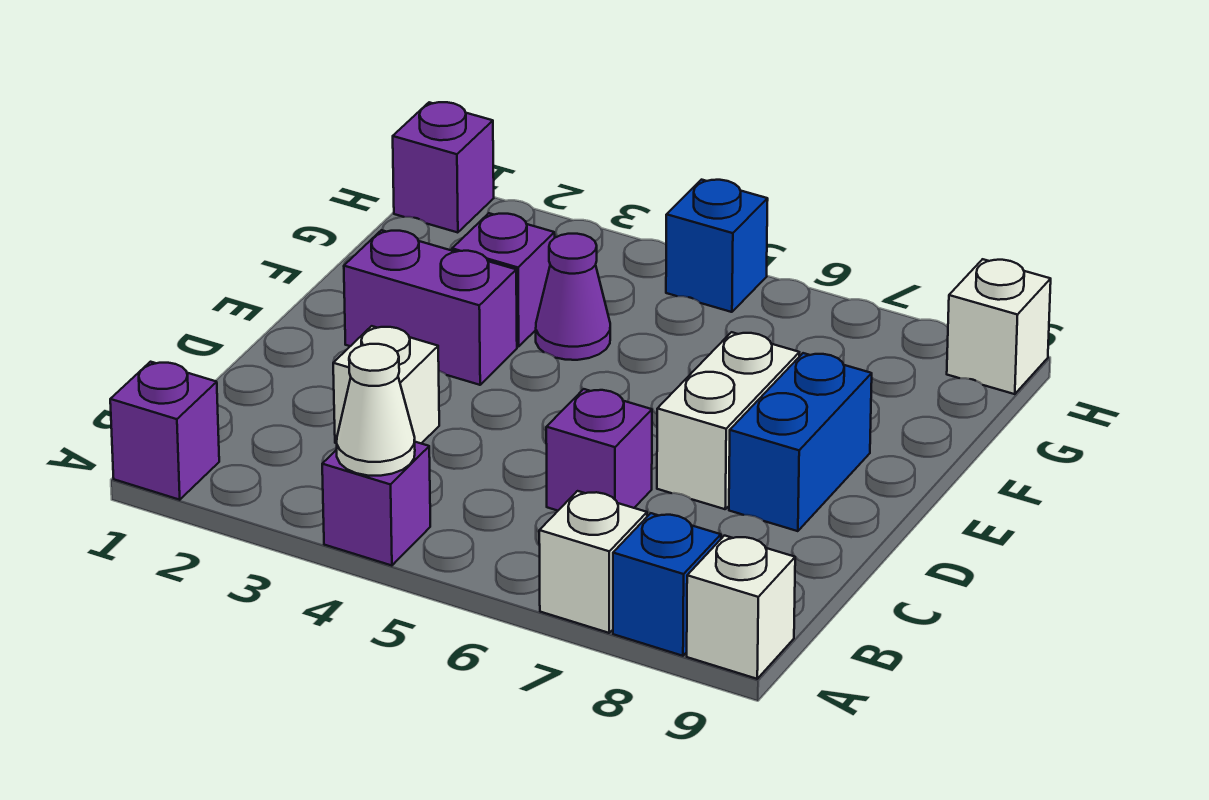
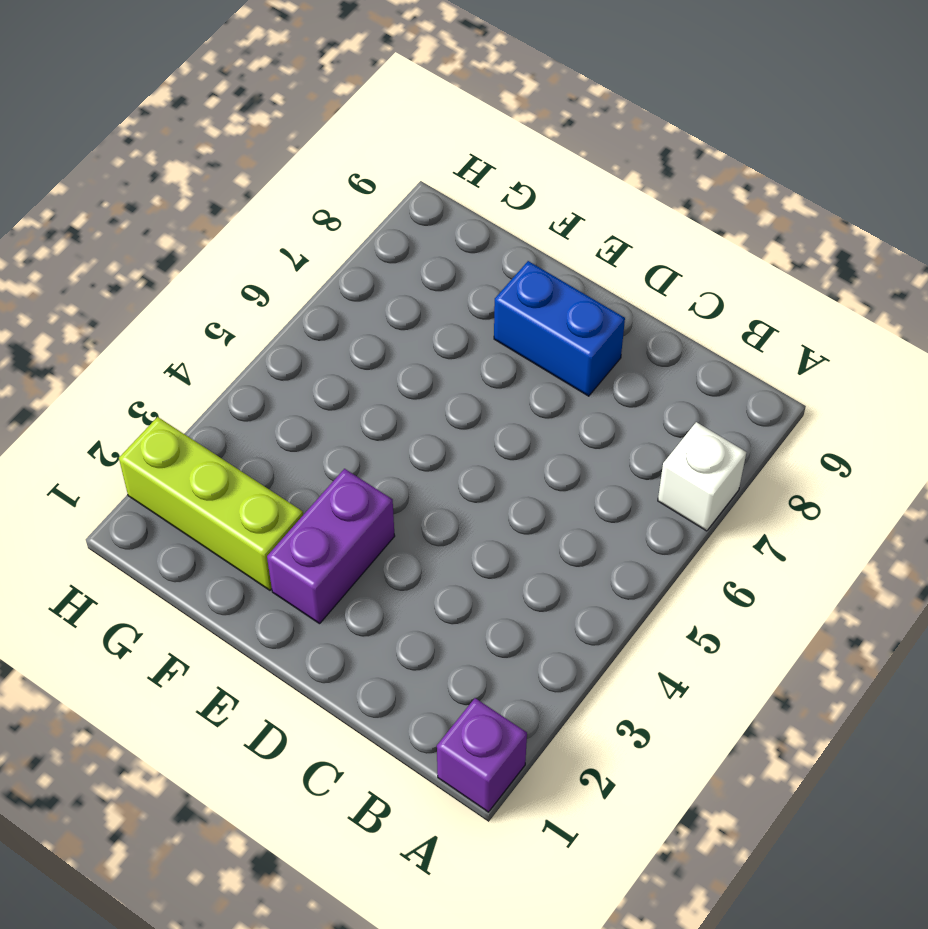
lime brick F2:H2 level 1 -> none
none -> purple brick A4 level 1
none -> blue brick A8 level 1
none -> white brick A9 level 1

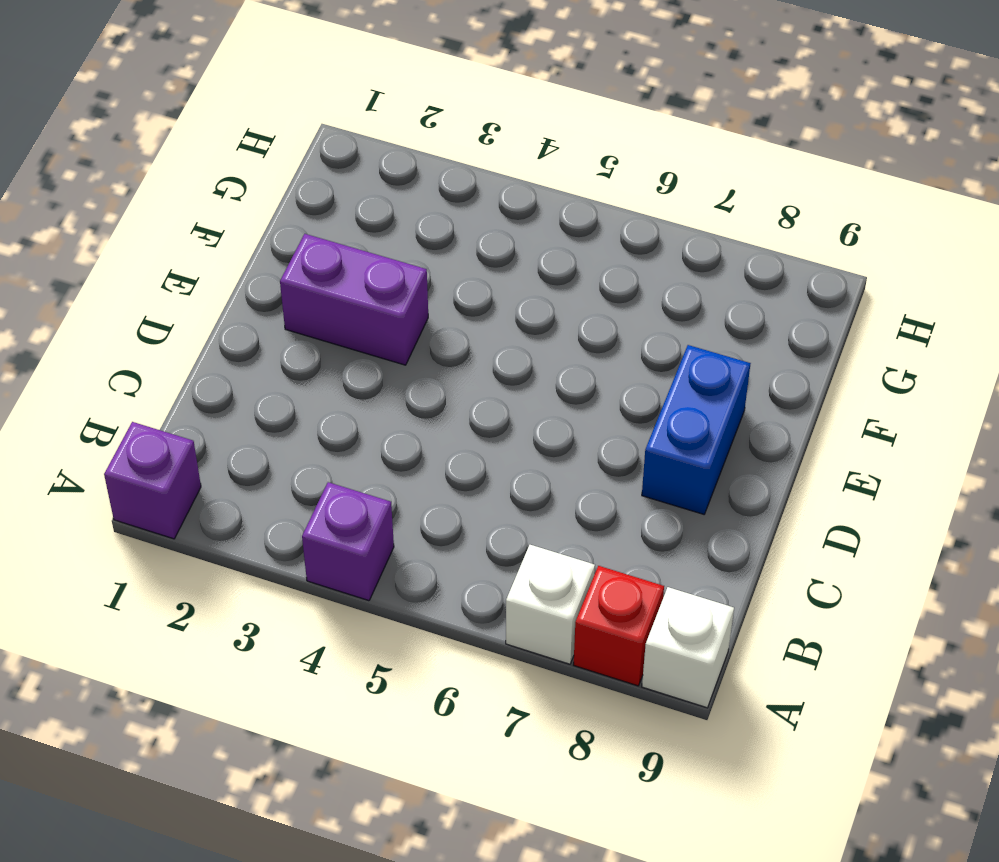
red brick A8 level 1 -> blue brick A8 level 1
none -> white brick C3 level 1
none -> purple brick C6 level 1
none -> white brick D7:E7 level 1

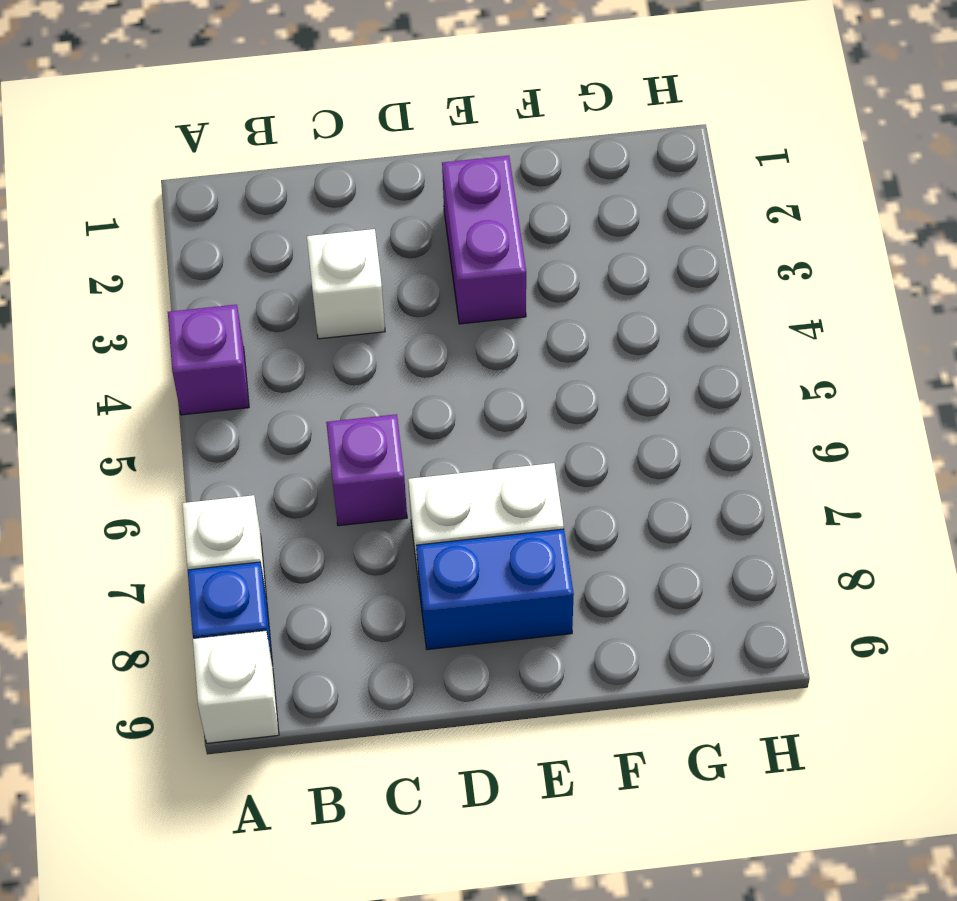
none -> purple brick A1 level 1
none -> purple brick F3 level 1
none -> purple cone F4 level 1

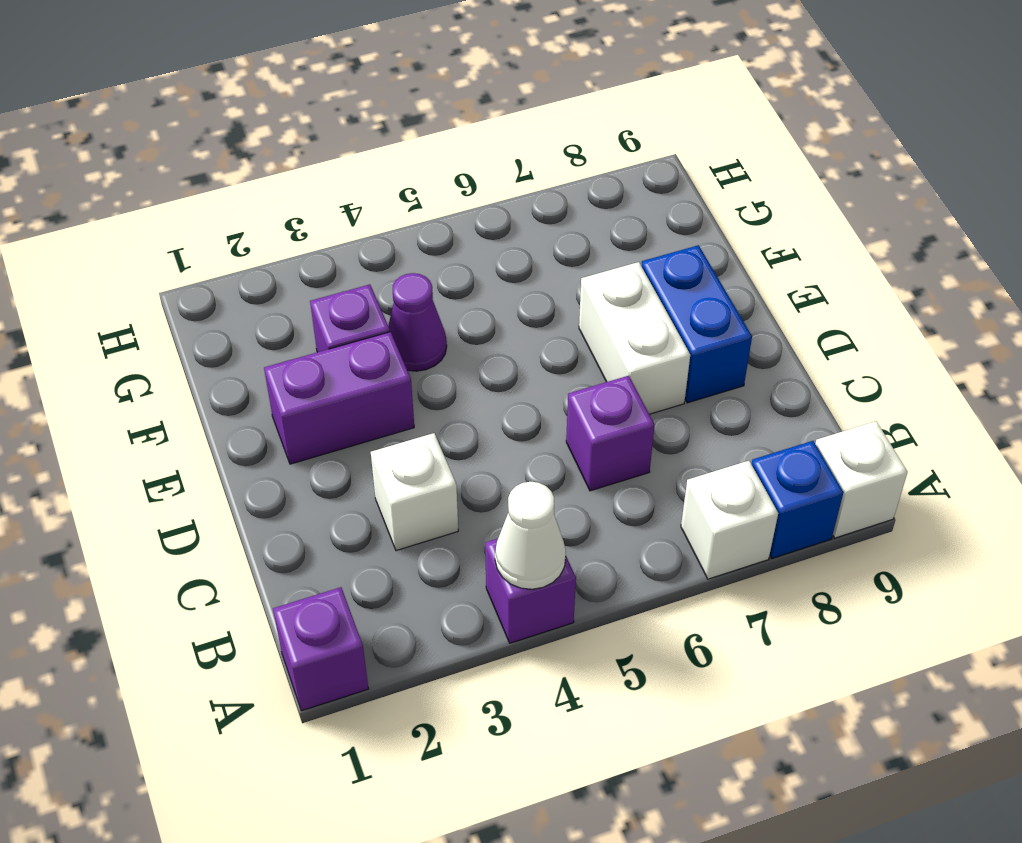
none -> purple brick H1 level 1
none -> blue brick H5 level 1
none -> white brick H9 level 1

